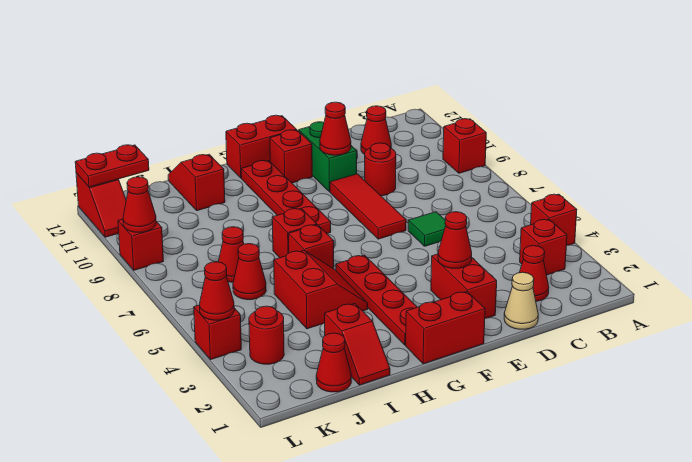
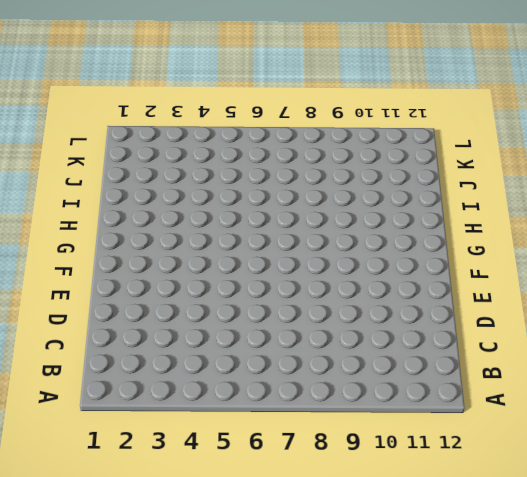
none -> red brick A4 level 1
none -> red brick A9 level 1
none -> red brick B3 level 1
none -> red cone C2 level 1

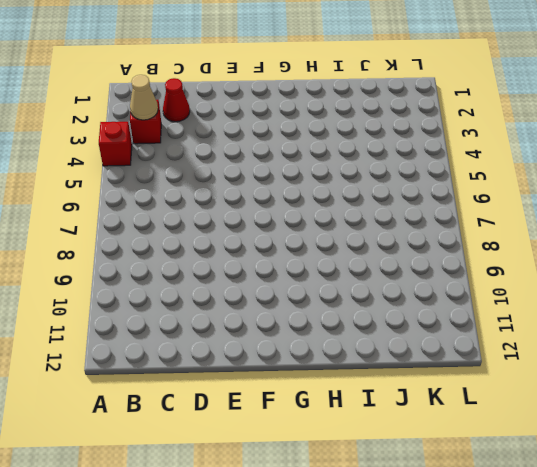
tan cone B3 level 2 -> tan cone D1 level 1
none -> red brick A9 level 1
none -> red cone C11 level 1
none -> green tile D6 level 1
none -> red round brick D9 level 1

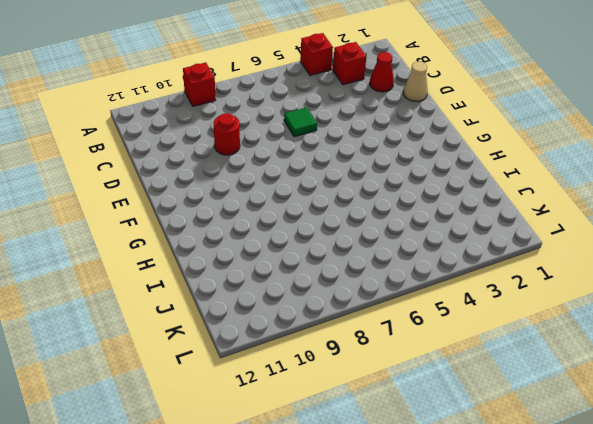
none -> red cone C11 level 1
none -> red brick E2:E3 level 1
none -> red tile E7:E9 level 1
none -> green brick E10:E11 level 1

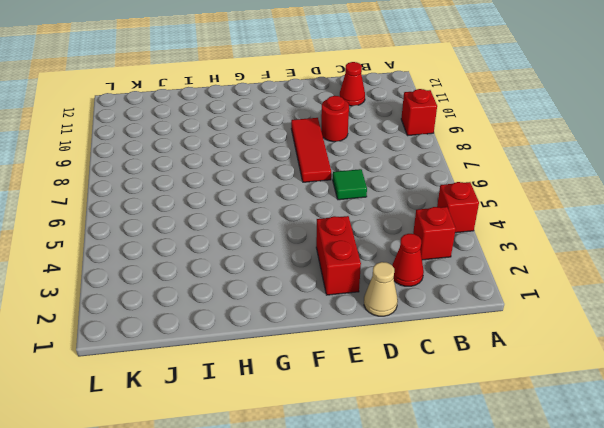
none -> green brick E10:E11 level 1
none -> red brick F1:G1 level 1
none -> red brick F11 level 1
none -> red brick F12:G12 level 1

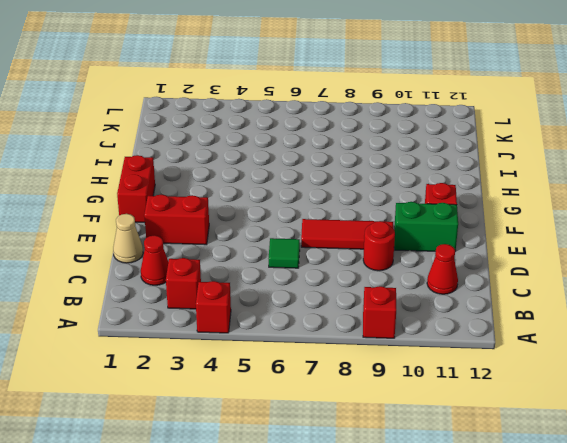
none -> red brick F12:G12 level 1
none -> red plate G2:G5 level 1
none -> red plate G8:G11 level 1
none -> red slope H4:I5 level 1 top I

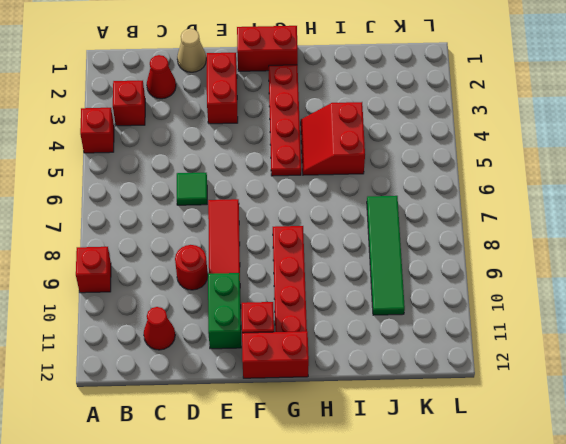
green tile J7:J10 level 1 -> red cone J7 level 1
none -> red brick H6 level 1
none -> red brick H7 level 1
none -> red slope I1:I2 level 1 top 2
none -> red slope I11:I12 level 1 top 11

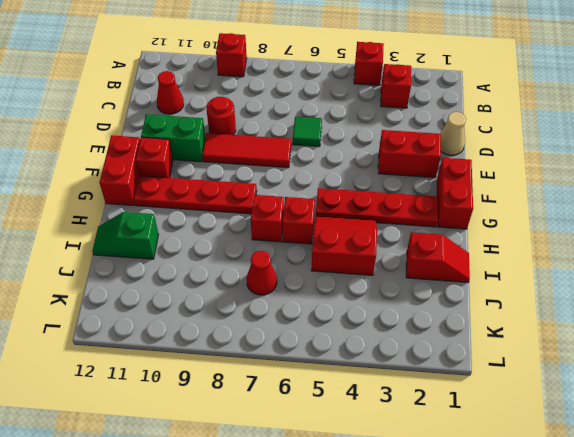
green slope I11:I12 level 1 top 11 -> red slope I11:I12 level 1 top 11
none -> red cone C2 level 1
none -> red cone J1 level 1
none -> red cone J6 level 1
none -> red round brick K3 level 1

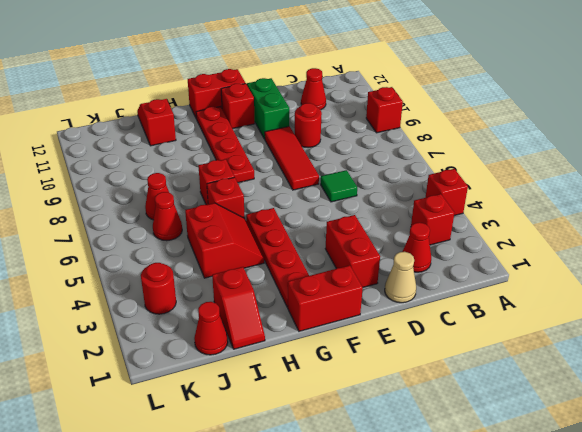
none -> red brick L4 level 1
none -> red brick L9 level 1
none -> red slope L11:L12 level 1 top 12
none -> red cone E3 level 2

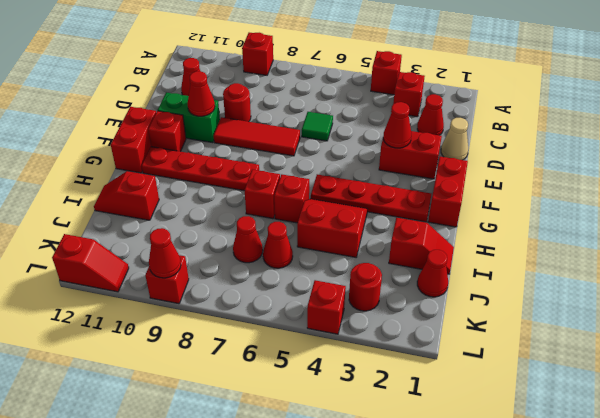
none -> red plate K12:L12 level 2
none -> red cone L4 level 2

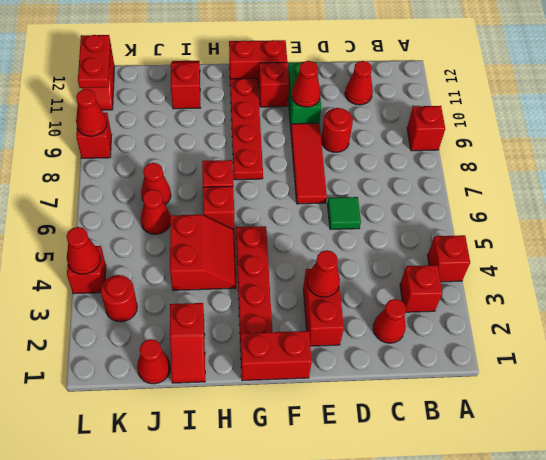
red plate L11:L12 level 2 -> red plate K12:L12 level 2
none -> tan cone D1 level 1

